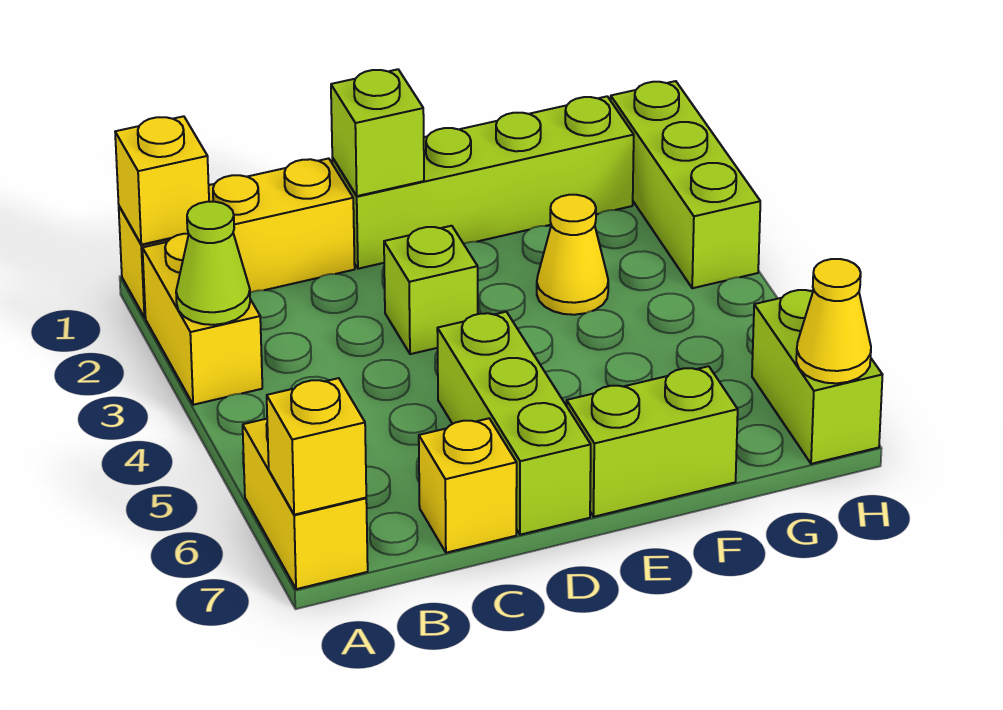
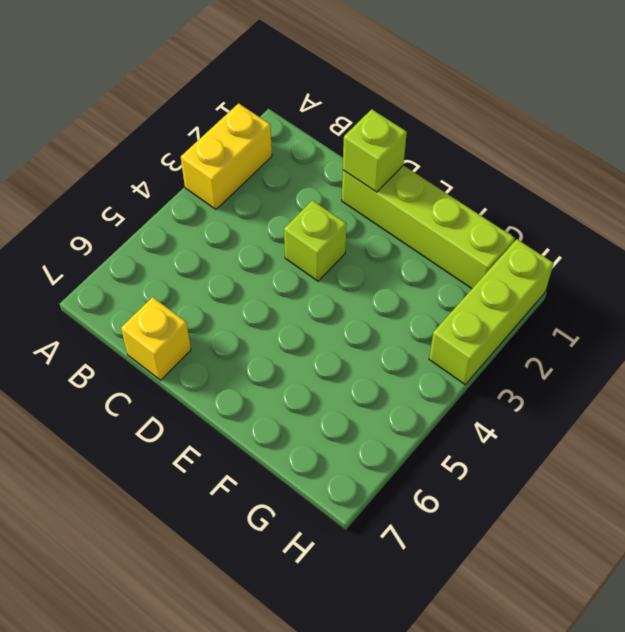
none -> yellow brick A1:C1 level 1
none -> yellow brick A6:A7 level 1
none -> lime brick D5:D7 level 1

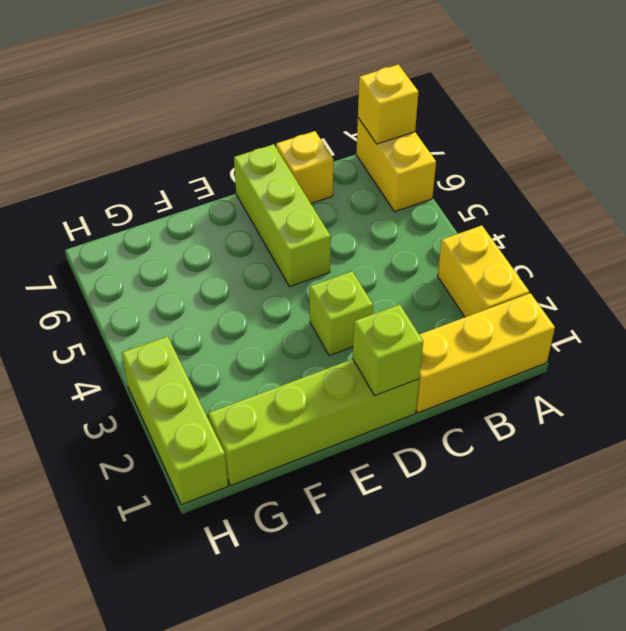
none -> lime brick E7:F7 level 1
none -> yellow cone F3 level 1
none -> lime brick H6:H7 level 1

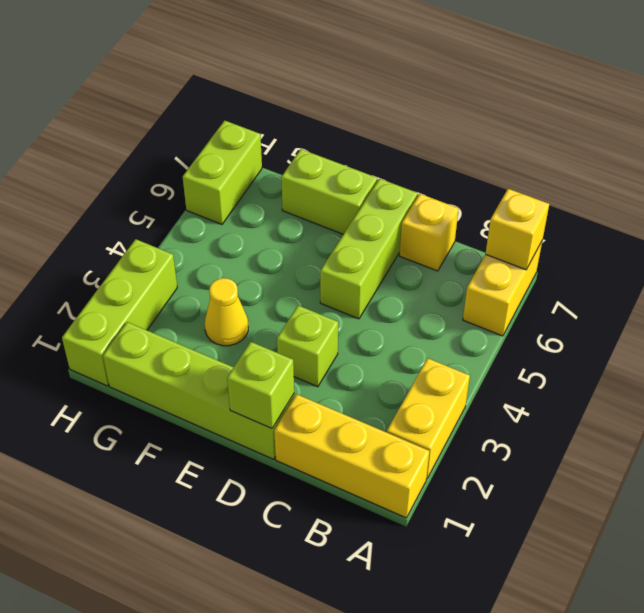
none -> yellow brick A1 level 2
none -> lime cone A3 level 2
none -> yellow cone H7 level 2

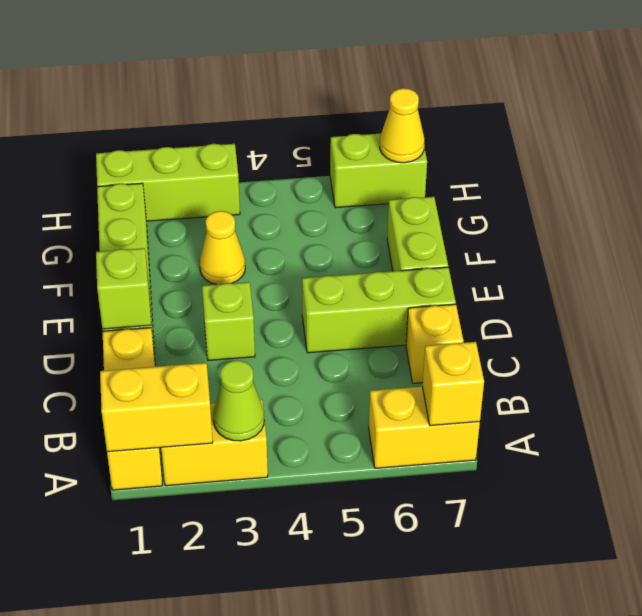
yellow brick A1:A2 level 2 -> yellow brick A1 level 2

